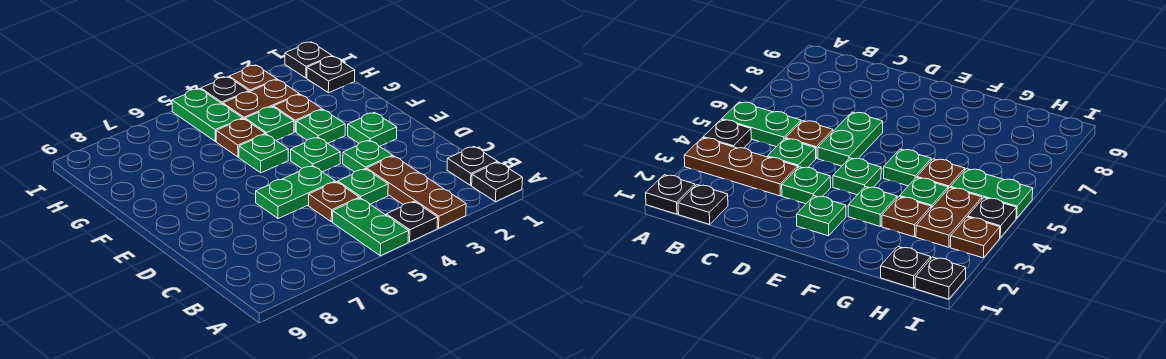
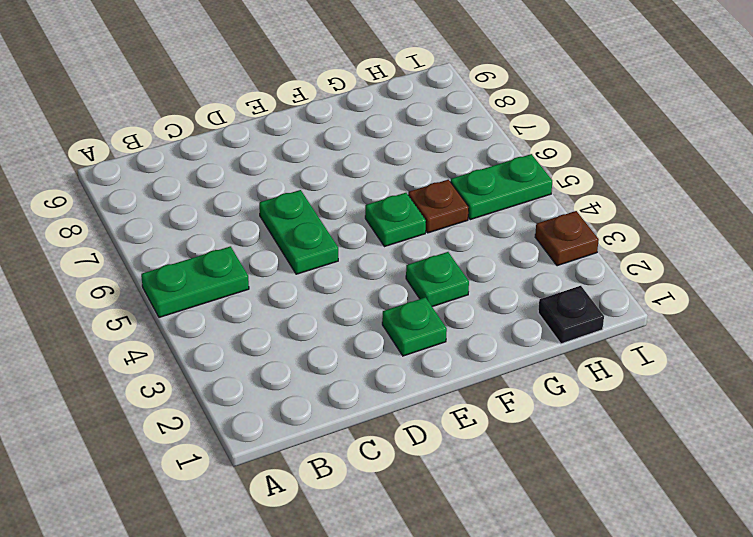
none -> black plate A1 level 1
none -> brown plate A3:C3 level 1
none -> black plate A4 level 1

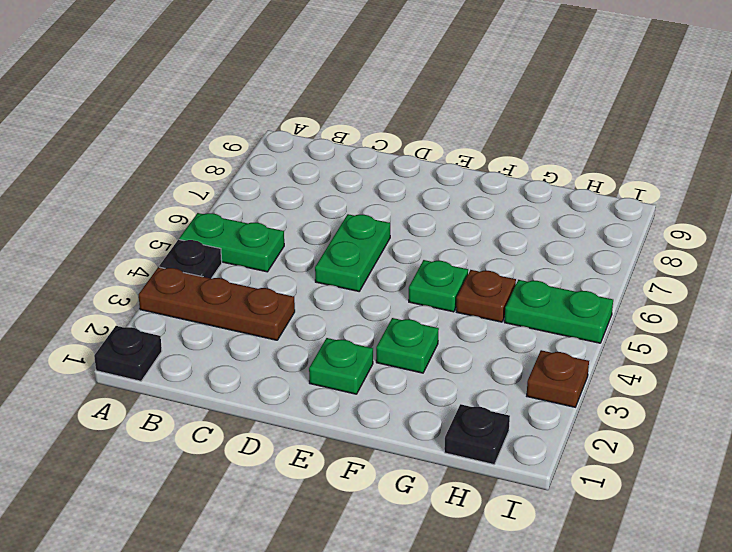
none -> black plate B1 level 1
none -> green plate C4 level 1
none -> brown plate C5 level 1

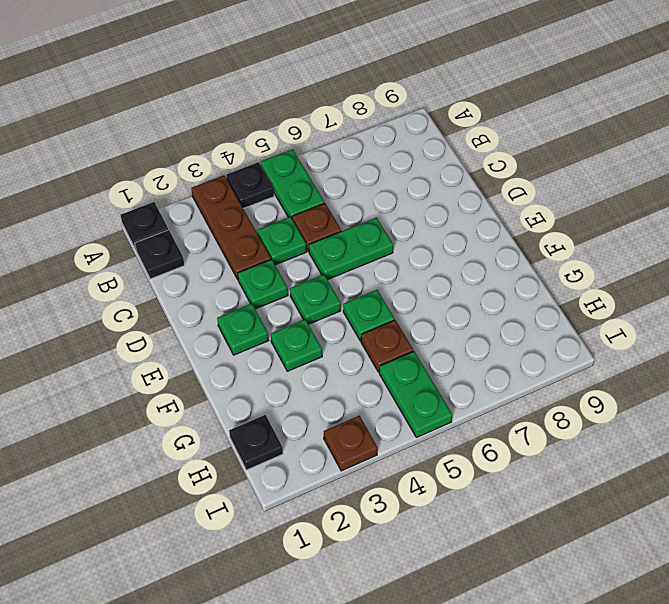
none -> brown plate G3 level 1
none -> green plate G4 level 1
none -> brown plate H3:H4 level 1

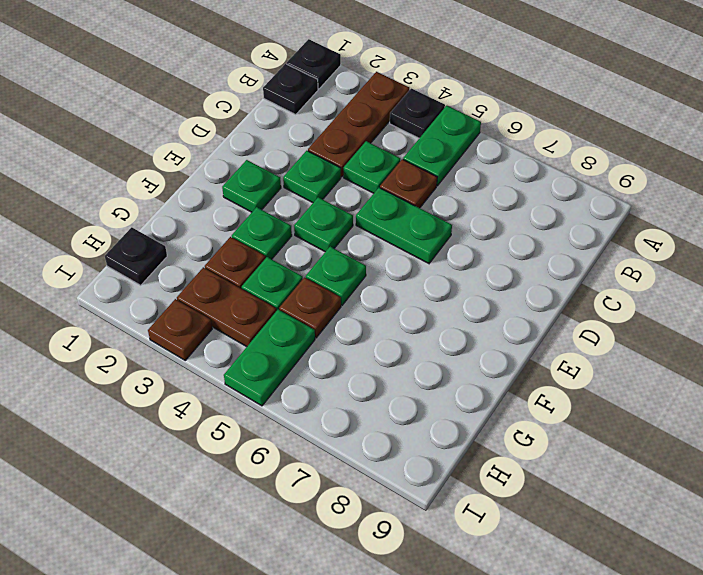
none -> black plate I1 level 1
none -> black plate I4 level 1

